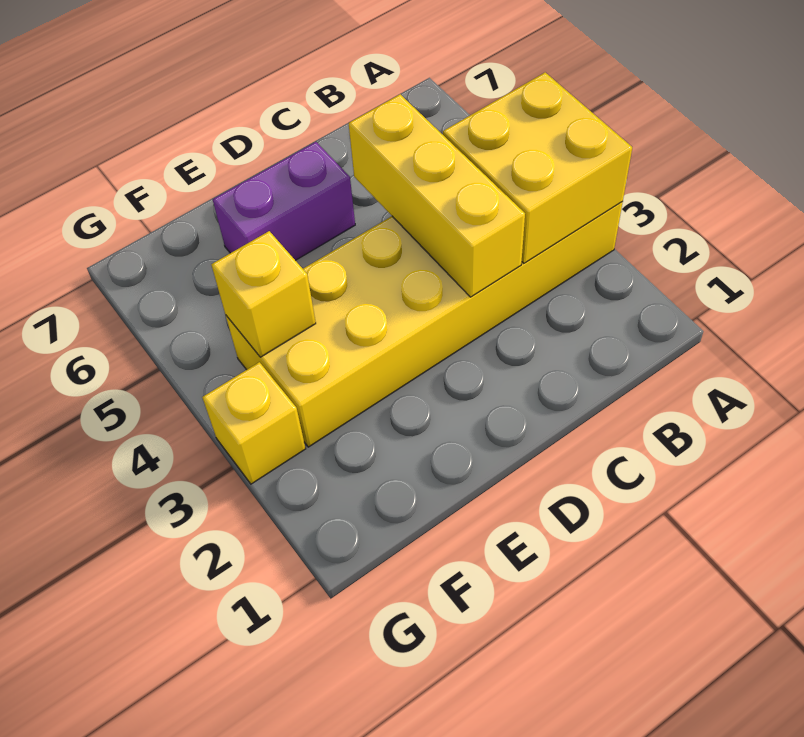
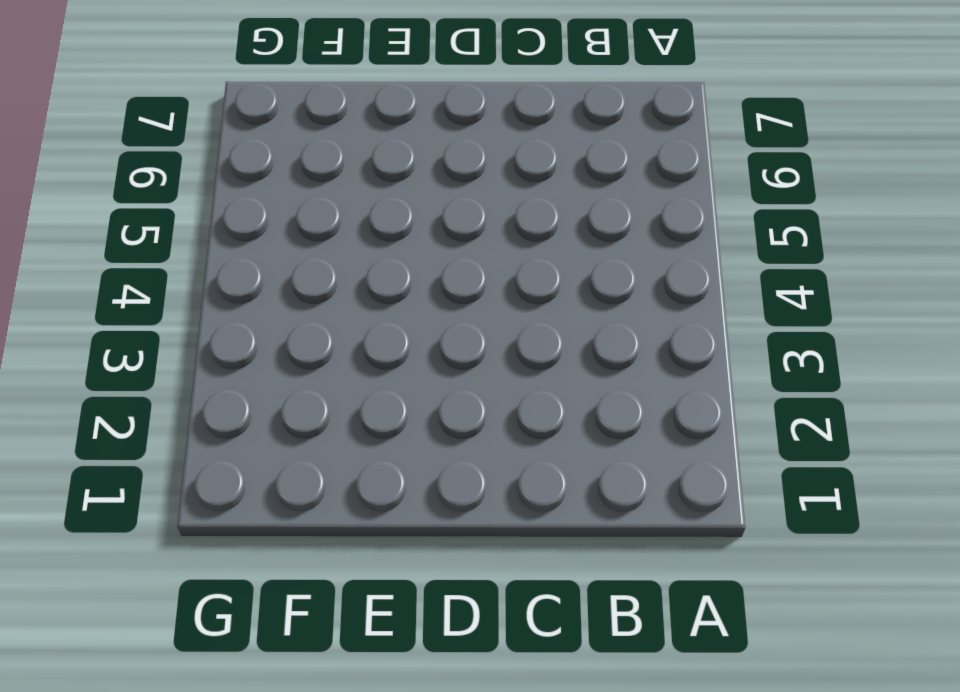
none -> yellow brick A3:F4 level 1
none -> purple brick D6:E6 level 1

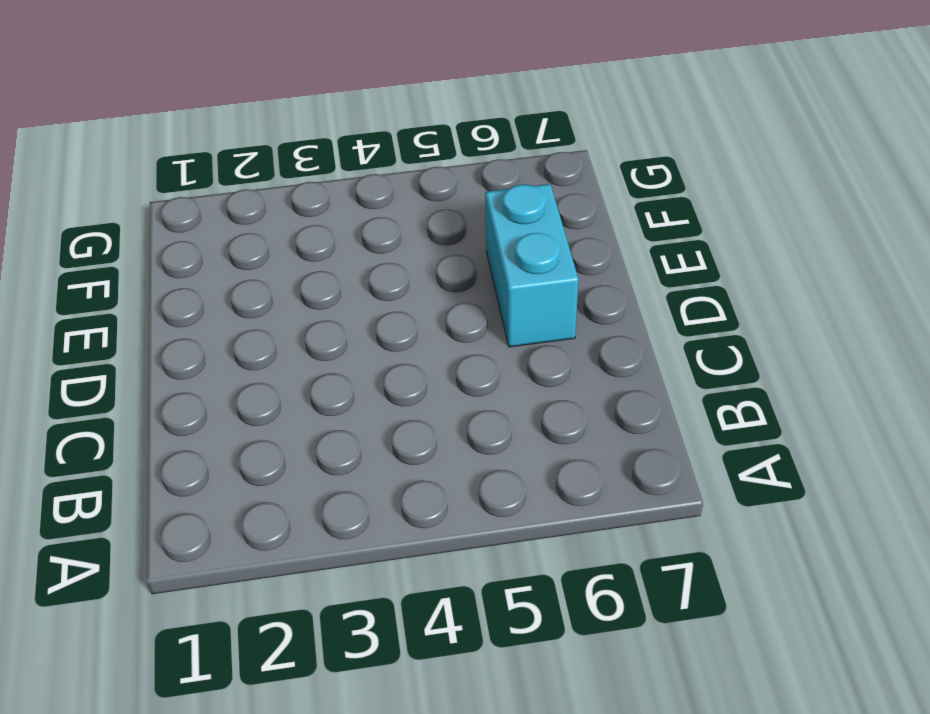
cyan brick D6:E6 level 1 -> purple brick D6:E6 level 1
none -> yellow brick A3:F4 level 1
none -> yellow brick G3 level 1

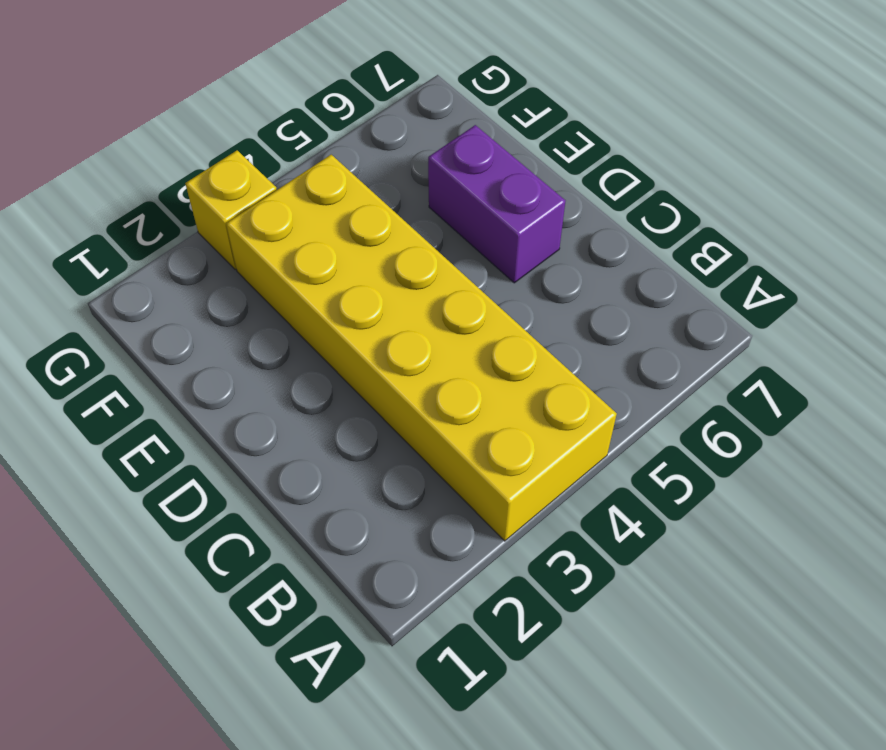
none -> yellow brick A3:B4 level 2
none -> yellow brick C3:C5 level 2

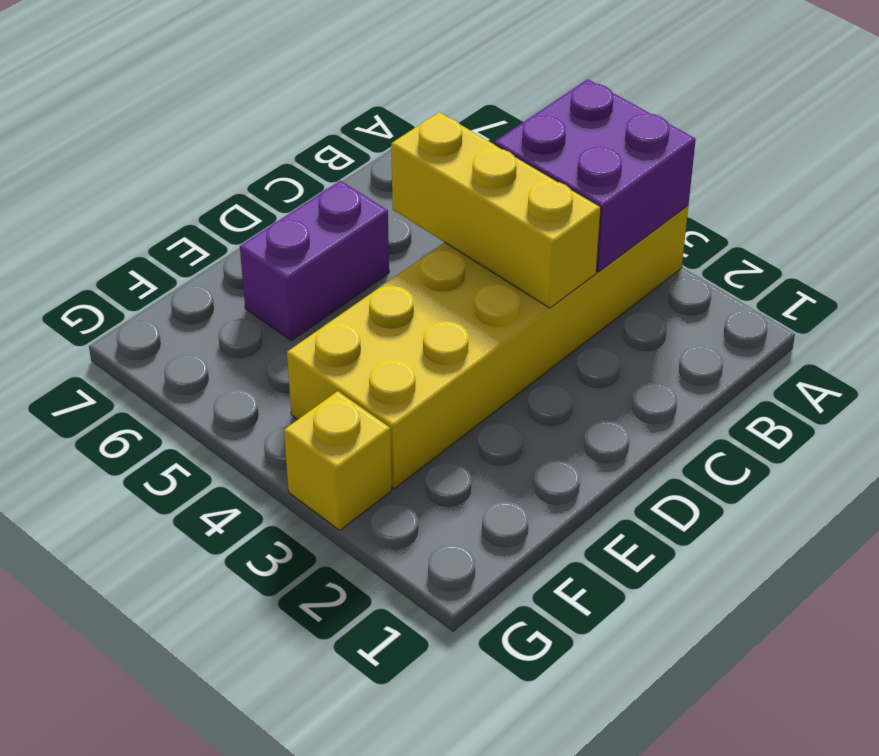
purple brick A3:B4 level 2 -> yellow brick A3:B4 level 2
none -> yellow brick F4 level 2

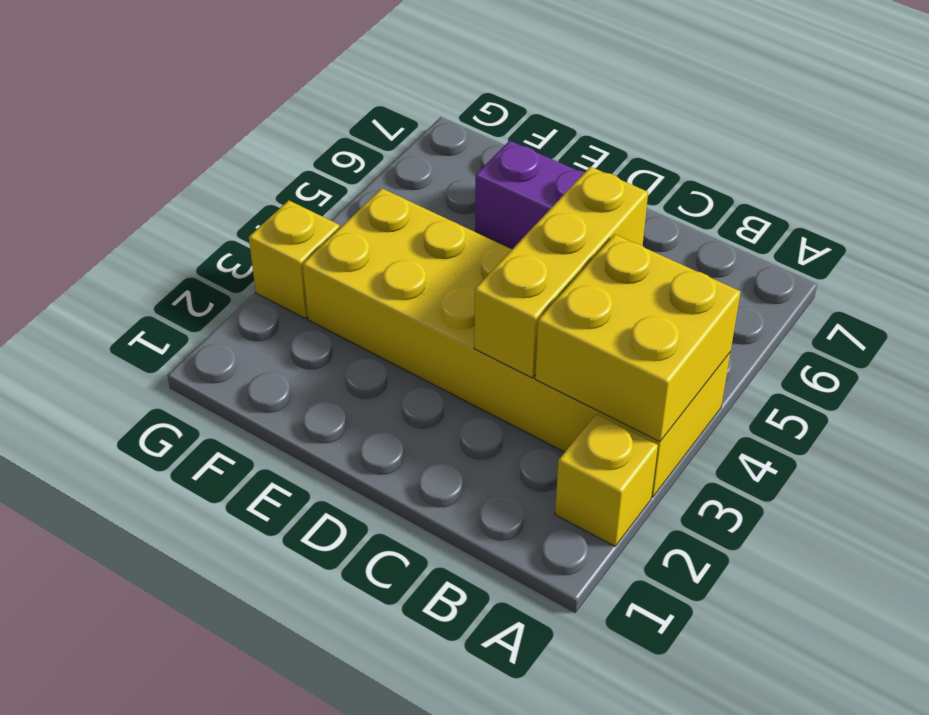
yellow brick A2 level 1 -> yellow brick F4 level 2

